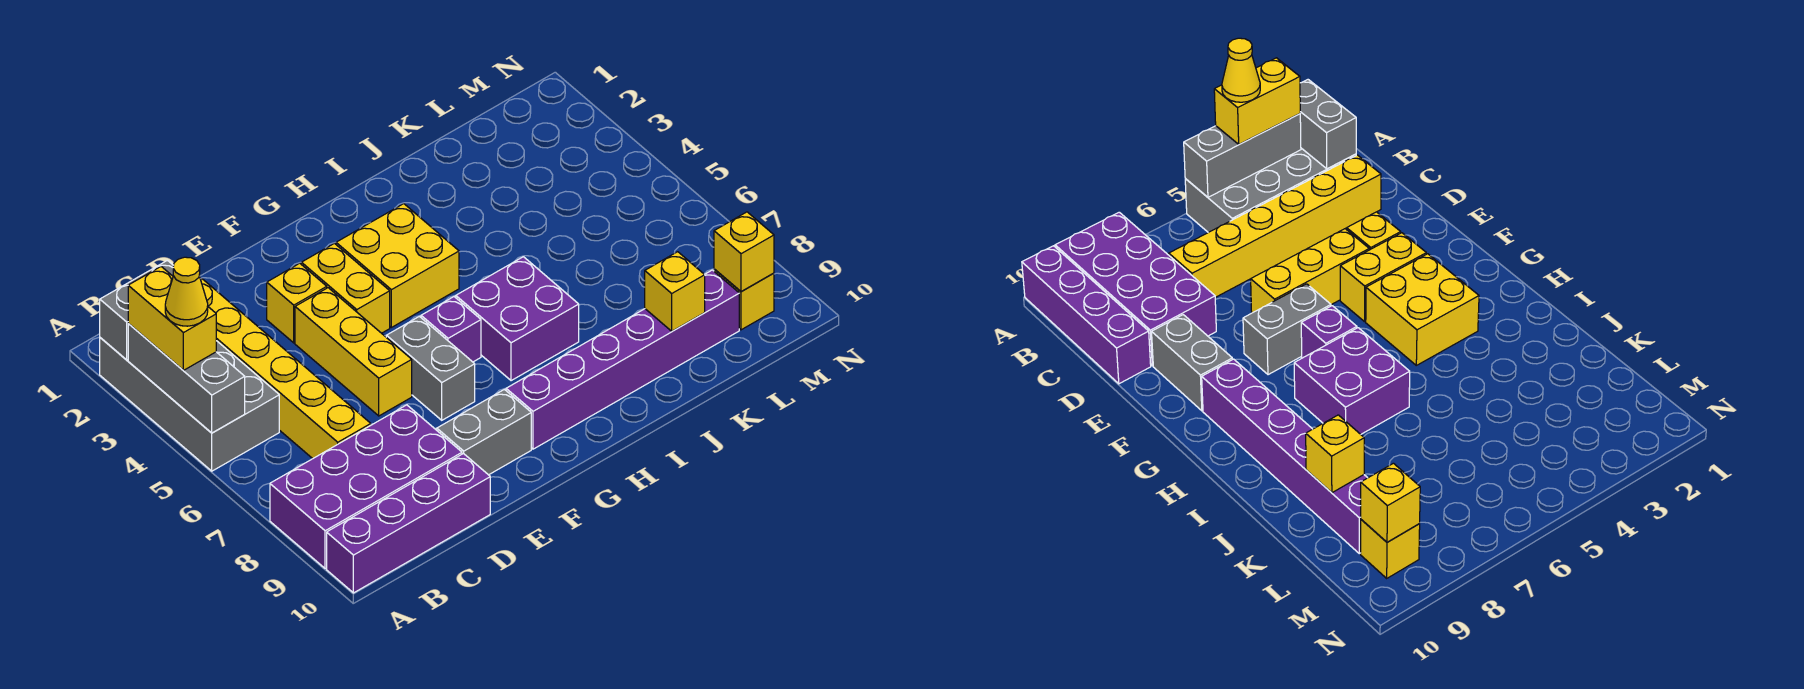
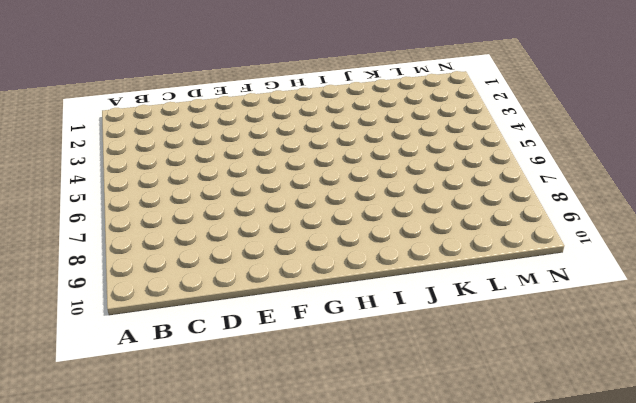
none -> grey brick A2:B5 level 1
none -> purple brick A8:D9 level 1
none -> purple brick A10:D10 level 1

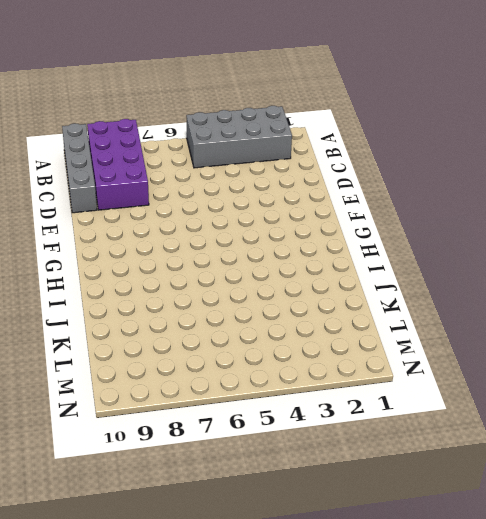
grey brick A10:D10 level 1 -> purple brick A10:D10 level 1
none -> yellow brick C2:C7 level 1
none -> yellow brick E3 level 1
none -> yellow brick E4:E6 level 1

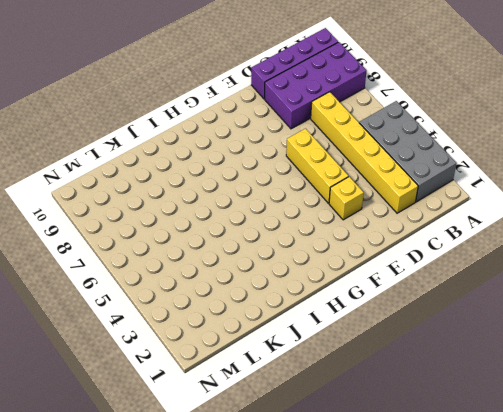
none -> grey brick E9:F9 level 1
none -> yellow brick F3:F4 level 1
none -> grey brick F6:F7 level 1

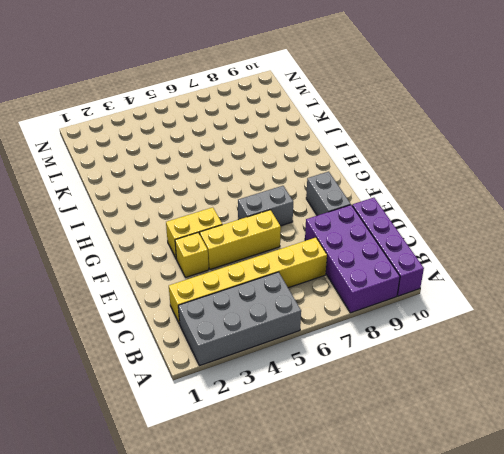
none -> yellow brick G3:H4 level 1
none -> purple brick G6 level 1
none -> purple brick G9:L9 level 1

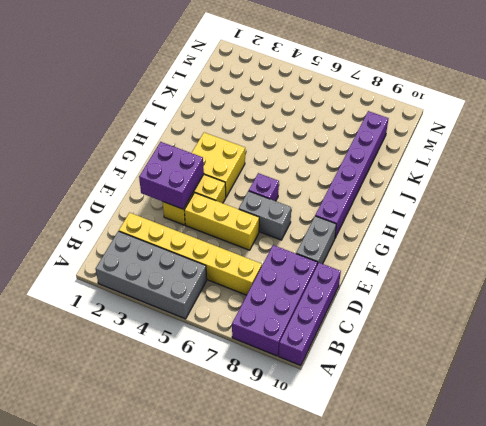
purple brick E2:F3 level 2 -> purple brick H6:I7 level 1
none -> yellow brick M9 level 1
none -> grey brick A2:B2 level 2
none -> grey brick A3:A5 level 2

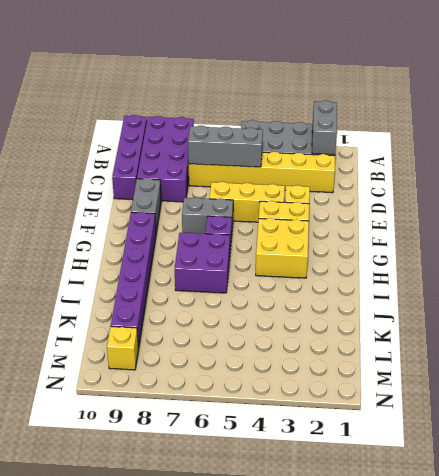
grey brick C5:C7 level 2 -> grey brick A3:A5 level 2
none -> yellow brick K9 level 2
none -> yellow brick M9 level 2
none -> yellow brick A3:A4 level 3

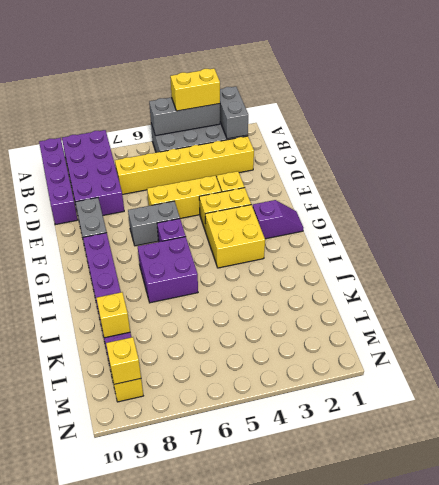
purple slope G1:G2 level 1 top 2 -> none
none -> yellow cone A4 level 4

